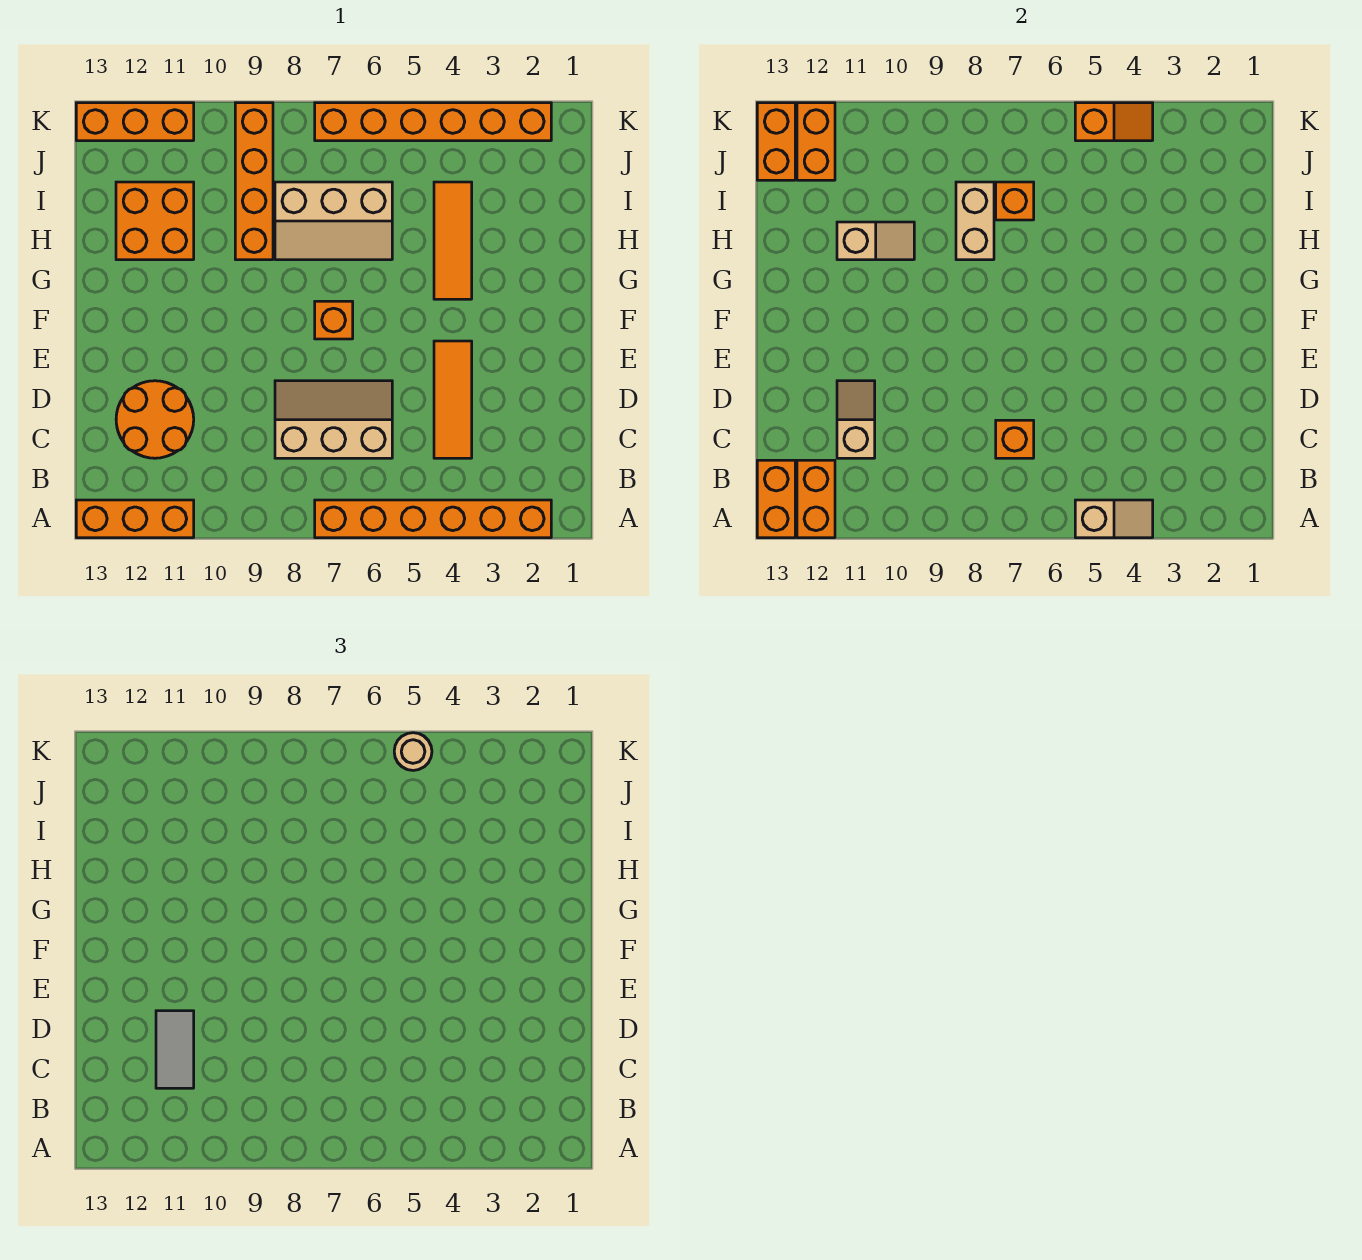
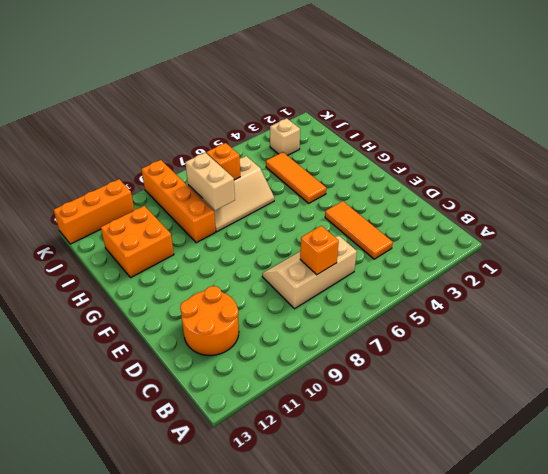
tan brick J3 level 1 -> none
none -> orange brick A2:A7 level 1
none -> orange brick A11:A13 level 1
none -> orange brick F7 level 1

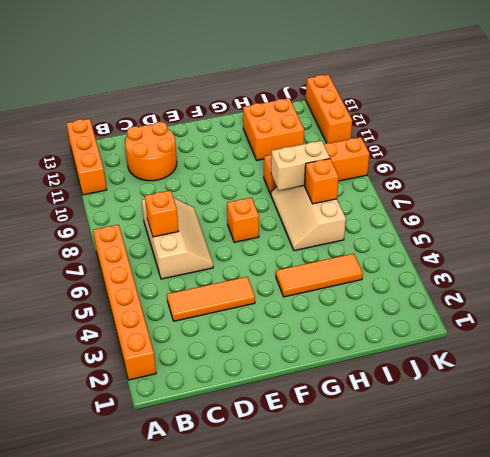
none -> orange brick K2:K7 level 1
none -> tan slope A4:A5 level 2 top 5
none -> orange brick A12:B12 level 2

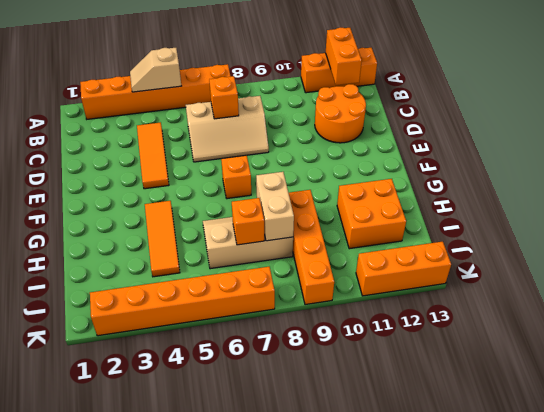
none -> orange brick A13:B13 level 2
none -> tan slope C11:D11 level 2 top C
none -> tan slope H10:H11 level 2 top 11

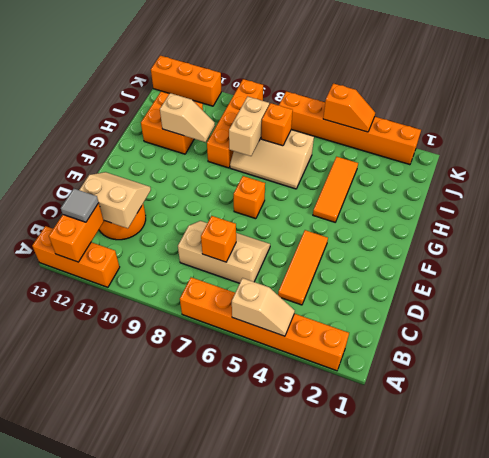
grey tile B12 level 3 -> none
tan slope C11:D12 level 2 top C -> tan slope C11:D11 level 2 top C
none -> orange brick A13:B13 level 2
none -> orange brick J12:K12 level 2
none -> orange brick J13:K13 level 2

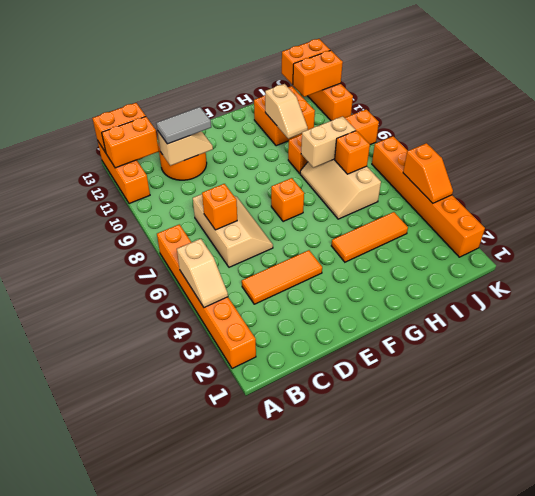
none -> tan round brick K5 level 3

